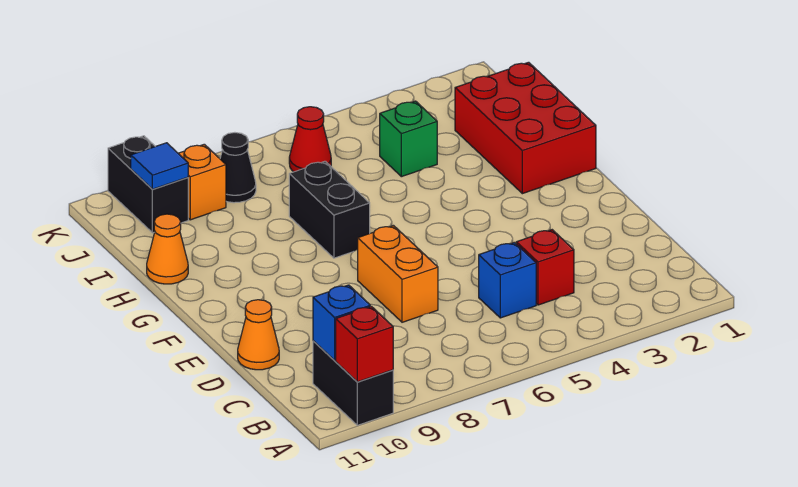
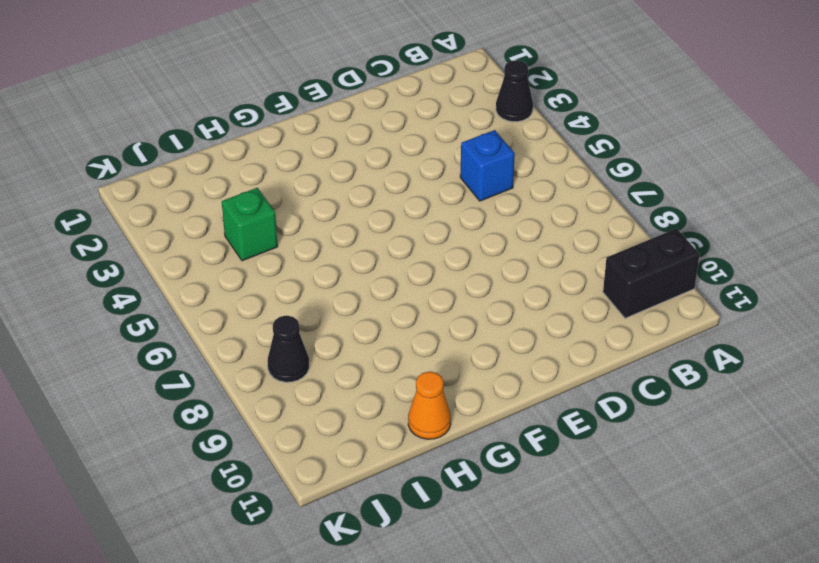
black cone A3 level 1 -> none
none -> red brick C4 level 1
none -> orange brick D7:E7 level 1
none -> orange cone D11 level 1

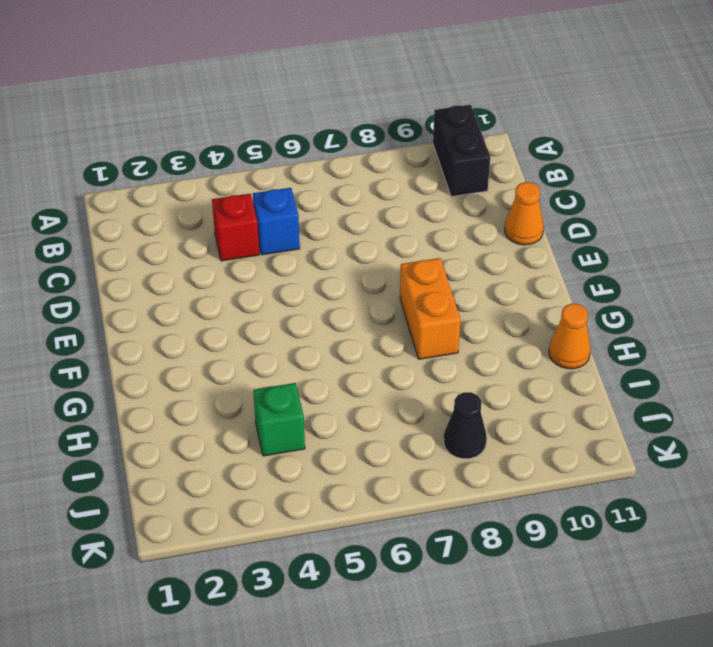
orange brick F8:G8 level 1 -> orange brick D7:E7 level 1
none -> red brick G1:I2 level 1
none -> black brick G7:H7 level 1
none -> red cone J6 level 1

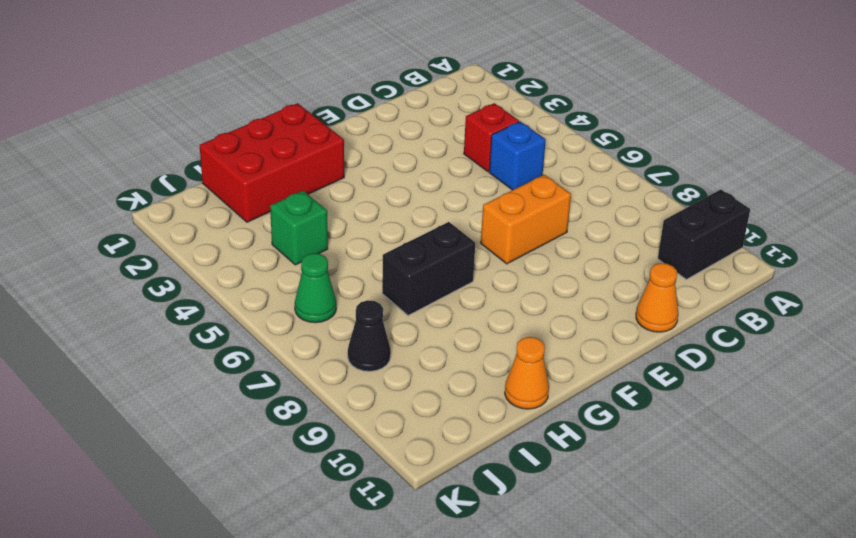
green cone J6 level 1 -> red cone J6 level 1
none -> orange brick J9 level 1
none -> black brick J10:K10 level 1
none -> red brick A10 level 2

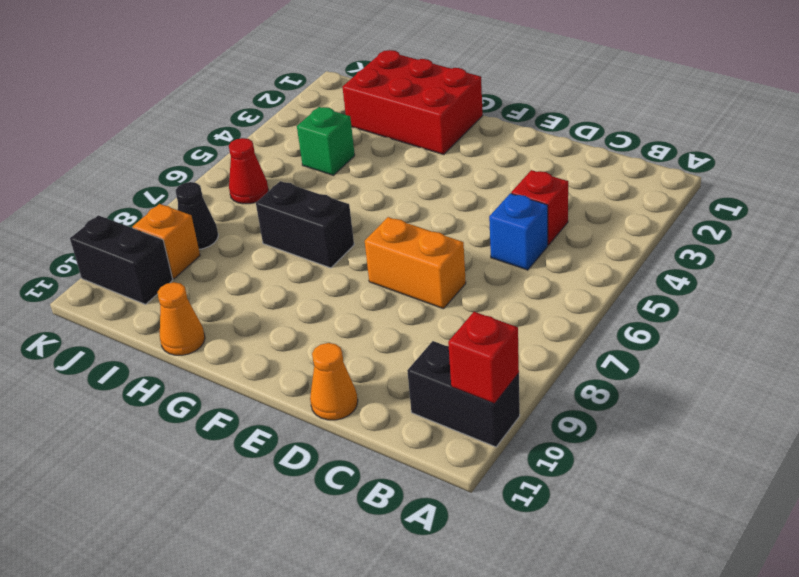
none -> blue brick B10 level 2
none -> blue tile J10 level 2

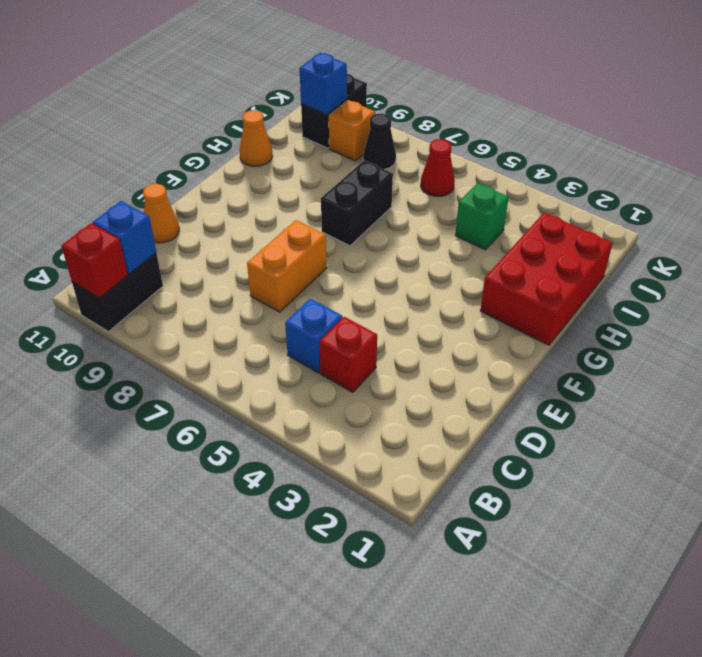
blue brick J10 level 2 -> blue tile J10 level 2

